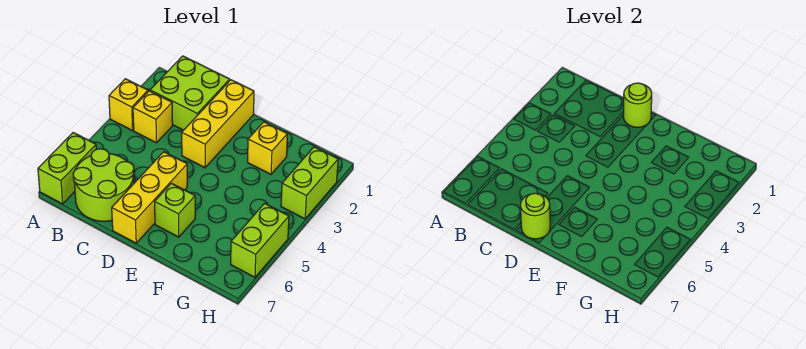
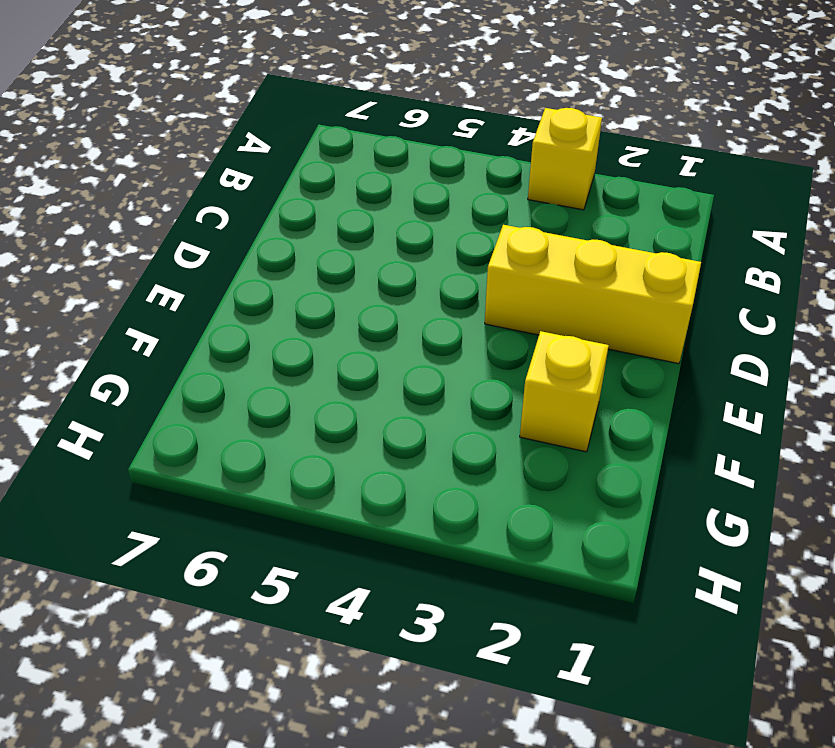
none -> lime brick A6:A7 level 1
none -> lime brick B1:C2 level 1
none -> yellow brick B3 level 1

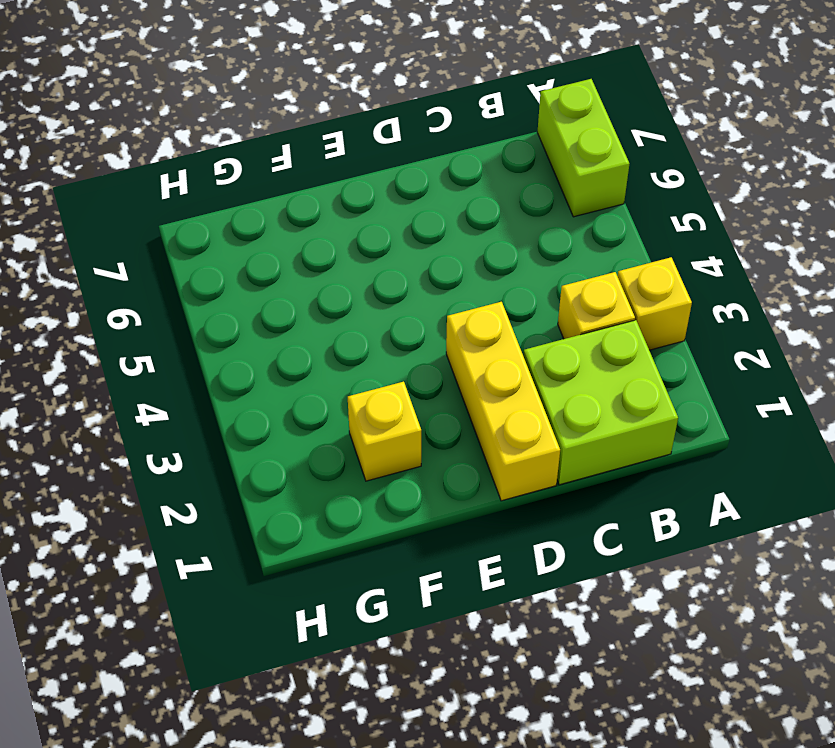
none -> lime round brick B6:C7 level 1
none -> yellow brick D5:D7 level 1
none -> lime brick E6 level 1

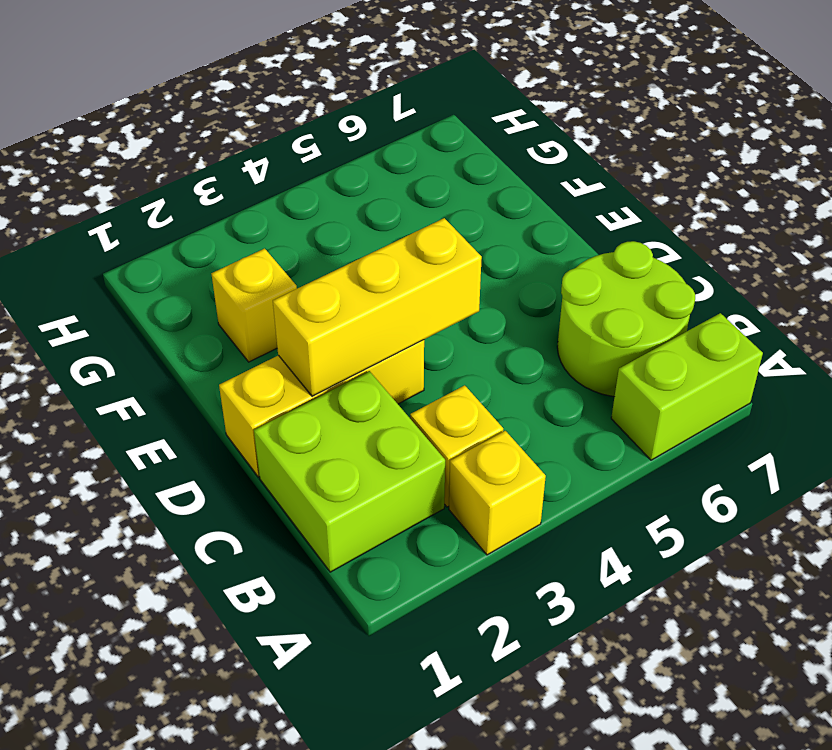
yellow brick D2:D4 level 2 -> yellow brick D5:D7 level 1
none -> lime brick E6 level 1
none -> lime brick H2:H3 level 1
none -> lime brick H5:H6 level 1

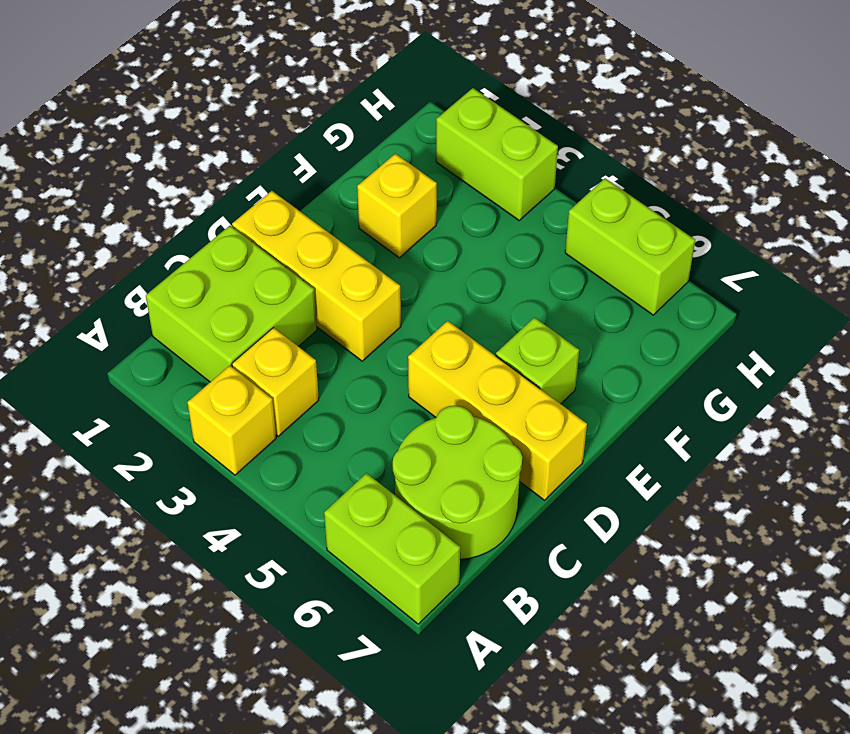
none -> lime round brick D1 level 2
none -> lime round brick D7 level 2

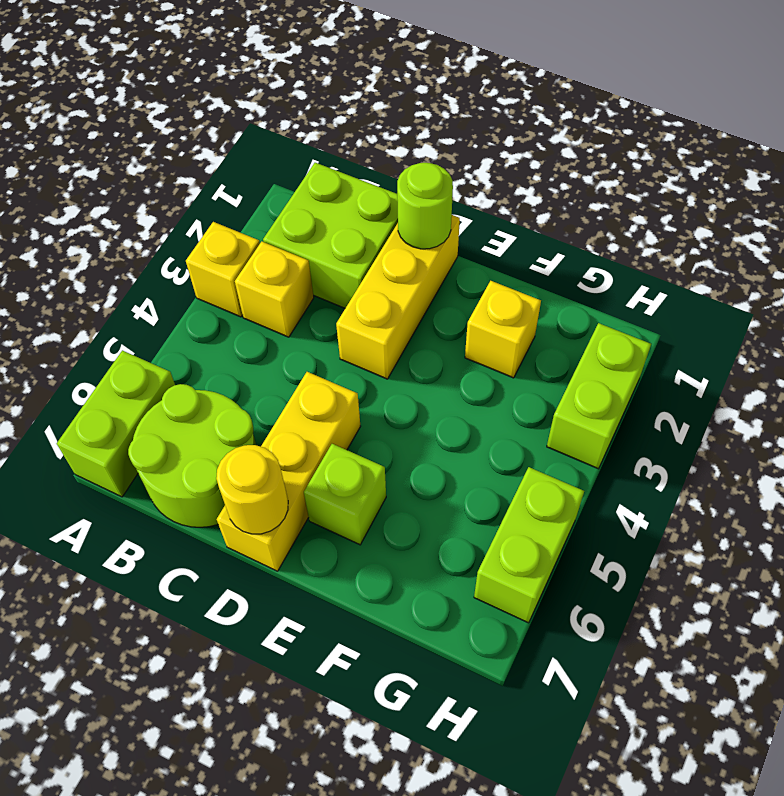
yellow round brick D7 level 2 -> lime round brick D7 level 2

